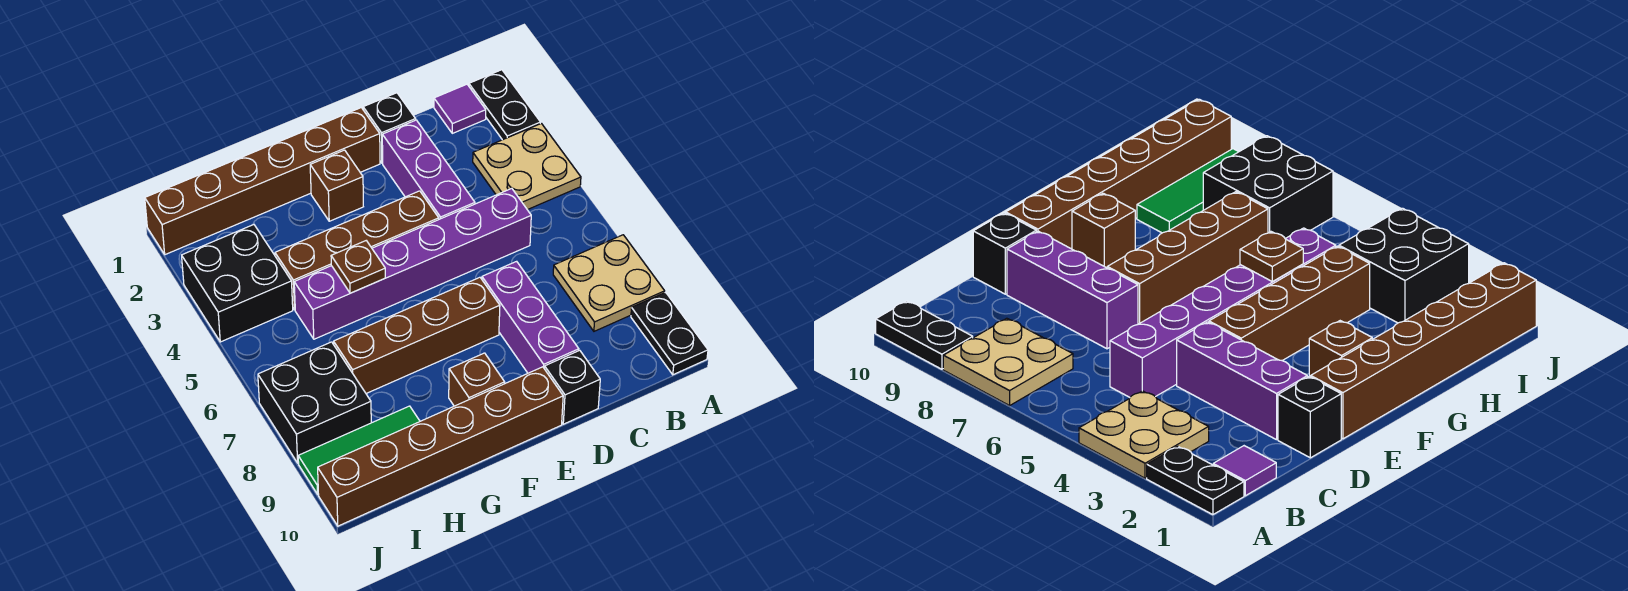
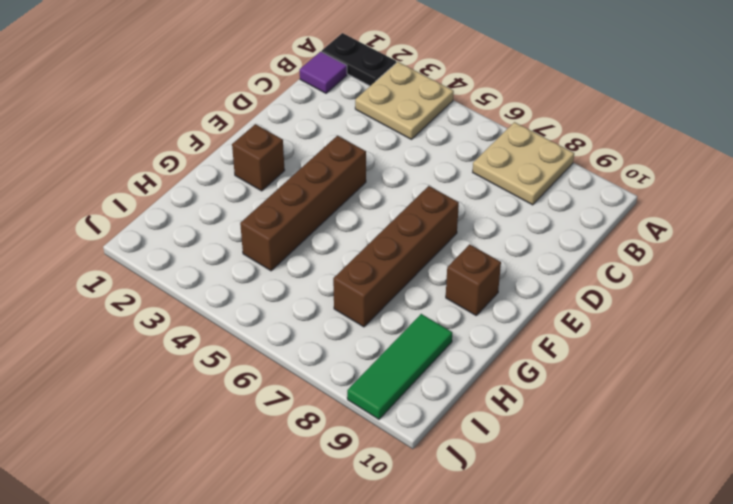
none -> black plate A9:A10 level 1
none -> purple brick C5:H5 level 1
none -> black brick D1 level 1

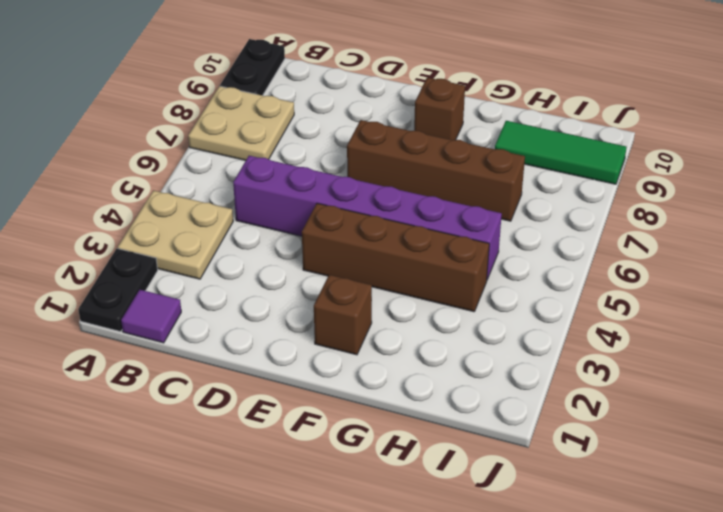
none -> black brick D1 level 1
none -> purple brick D2:D4 level 1
none -> purple brick D7:D9 level 1

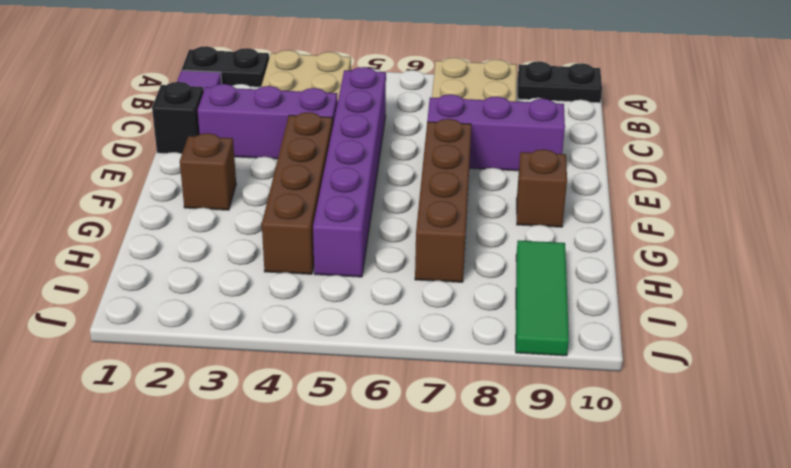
none -> black brick D10 level 1
none -> brown brick E1:J1 level 1
none -> brown brick E10:J10 level 1

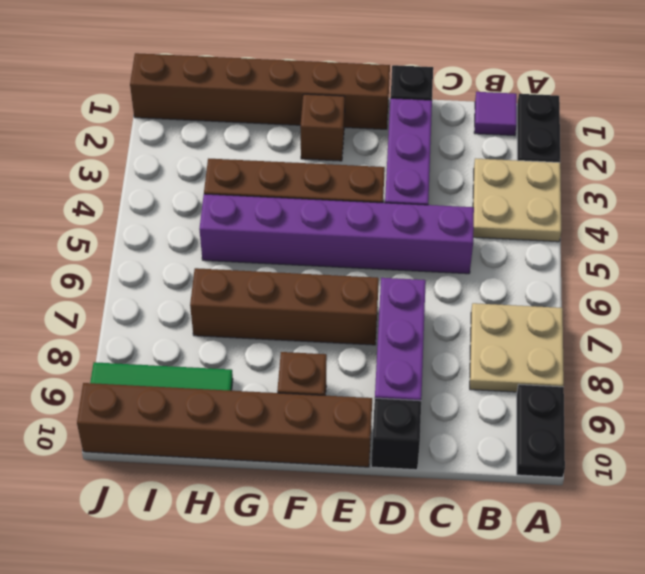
none -> black brick I3:J4 level 1
none -> black brick I7:J8 level 1
none -> brown plate G5 level 2

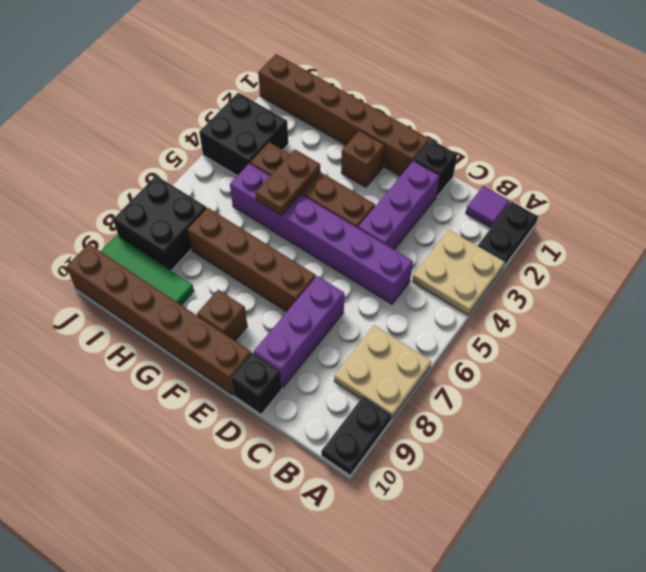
brown plate G4:G5 level 2 -> brown plate G5 level 2

